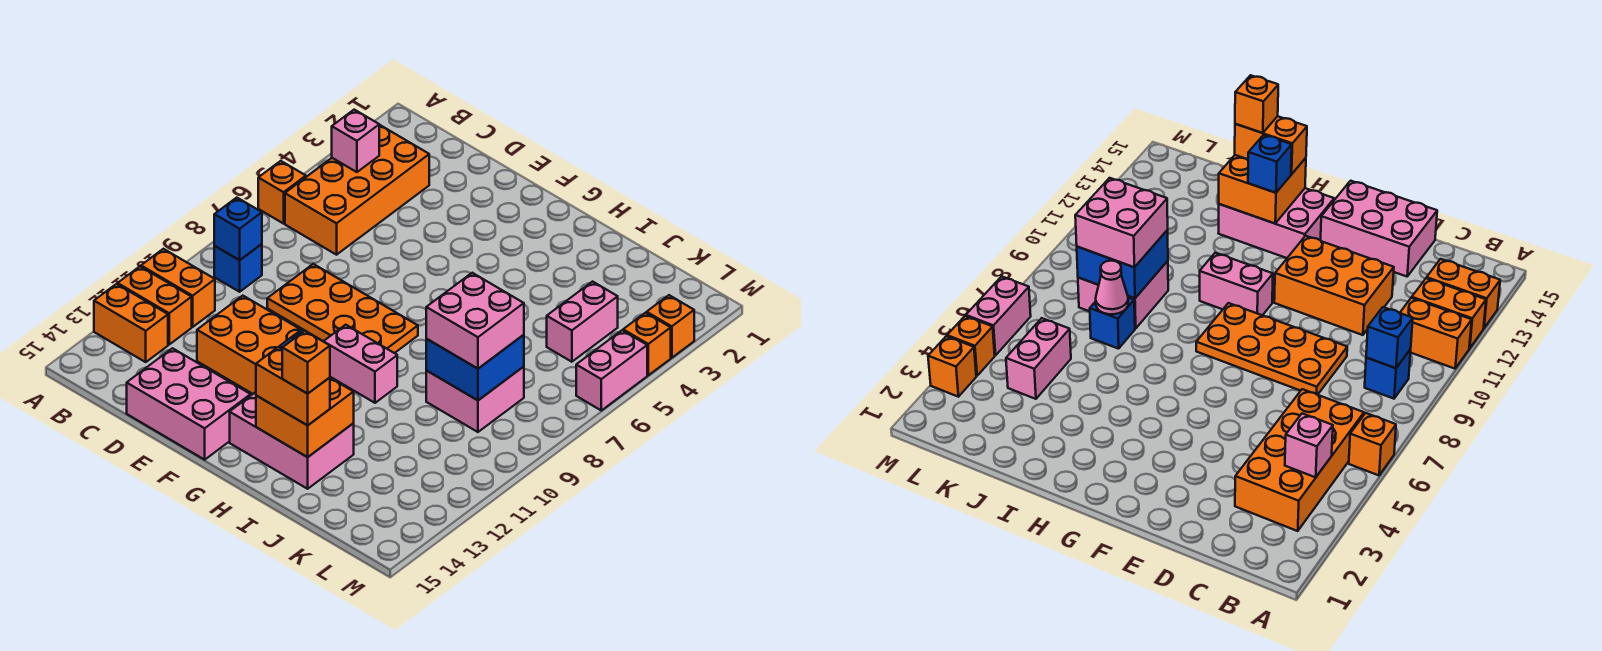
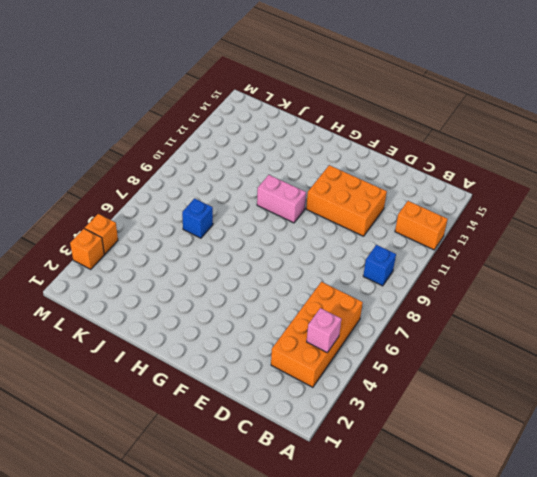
none -> orange brick A6 level 1
none -> orange brick A11:B11 level 1
none -> orange brick A13:B13 level 1

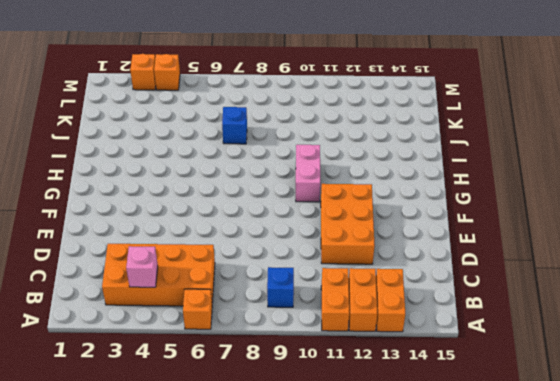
none -> orange plate D8:G9 level 1
none -> pink brick D14:F15 level 1
none -> pink brick G13:I14 level 1

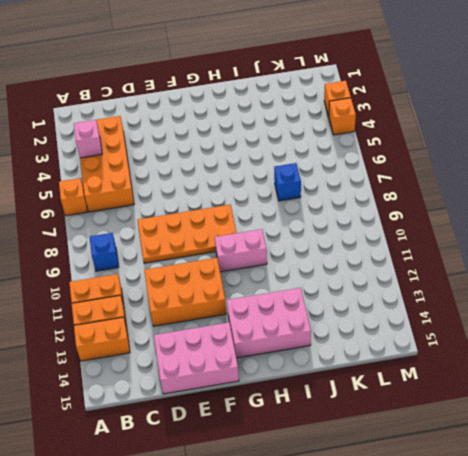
none -> pink brick J8:K9 level 1
none -> pink brick K4:K5 level 1
none -> pink brick M5:M6 level 1

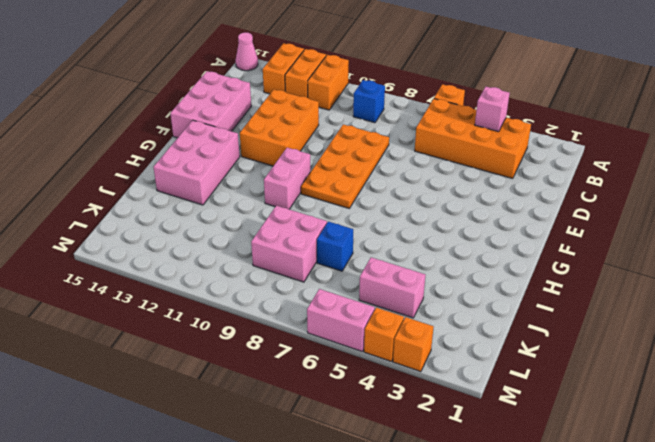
pink cone A15 level 1 -> pink cone J7 level 2
none -> blue brick B9 level 2
none -> orange brick H13:I14 level 2
none -> blue brick J8:K9 level 2

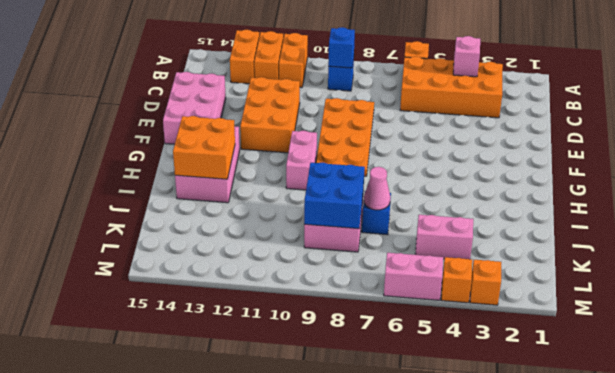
none -> blue brick H13 level 3
none -> orange brick H14:I14 level 3
none -> pink brick J8:K9 level 3

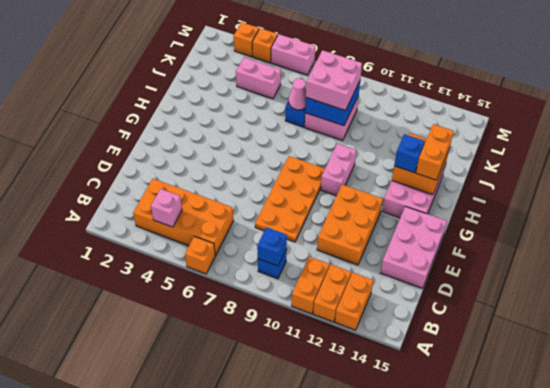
none -> orange brick I14 level 4

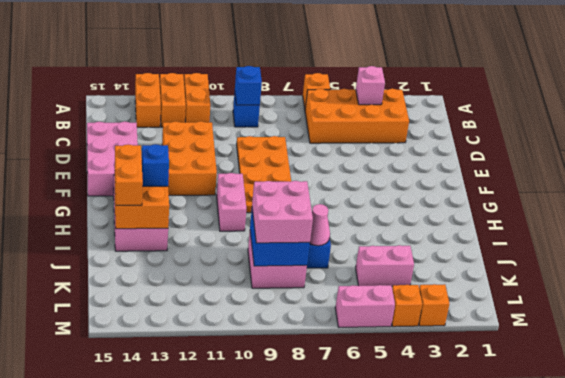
none -> orange brick I14 level 4

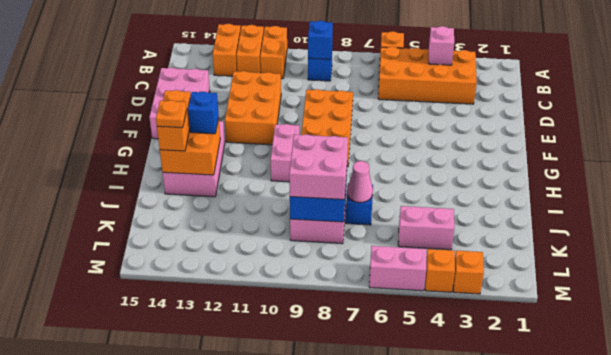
orange plate I14 level 4 -> orange brick I14 level 4

